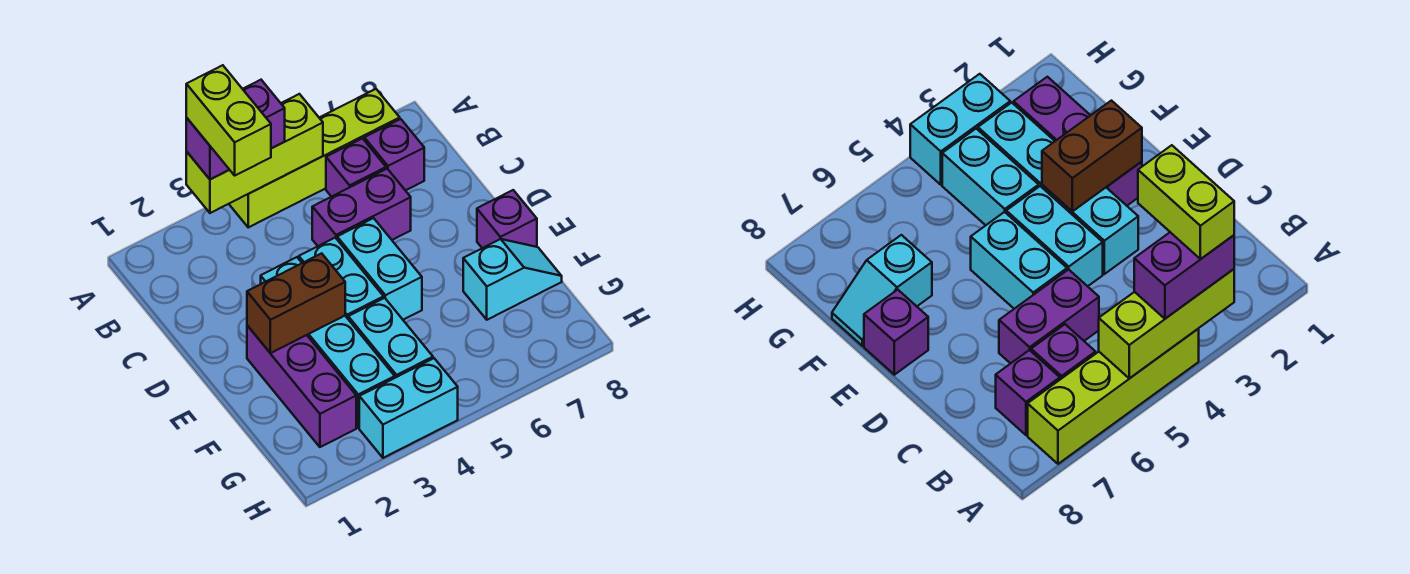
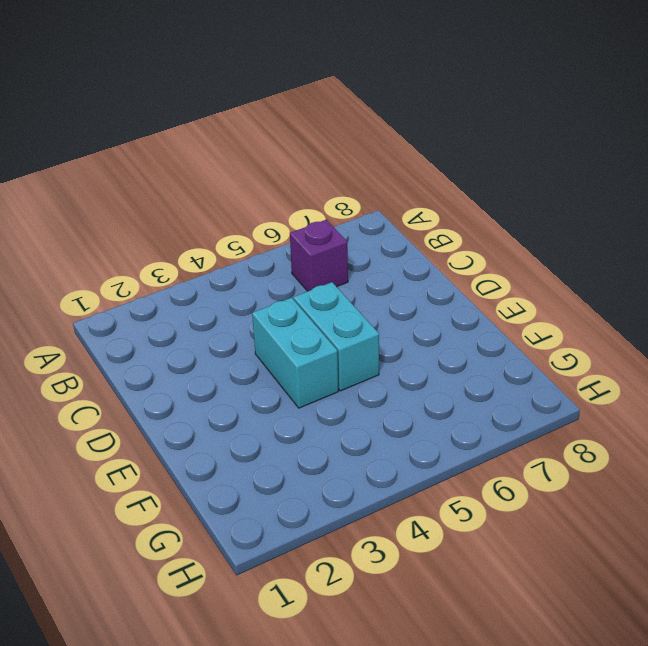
none -> lime brick A4:A7 level 1
none -> purple brick B7 level 1
none -> purple brick C5:C6 level 1

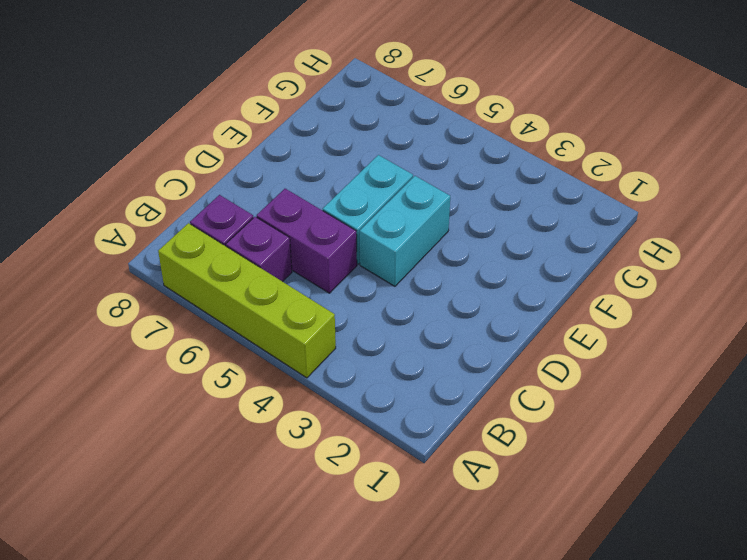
none -> cyan brick D3:G3 level 1
none -> purple brick E2:G2 level 1
none -> purple brick E8 level 1

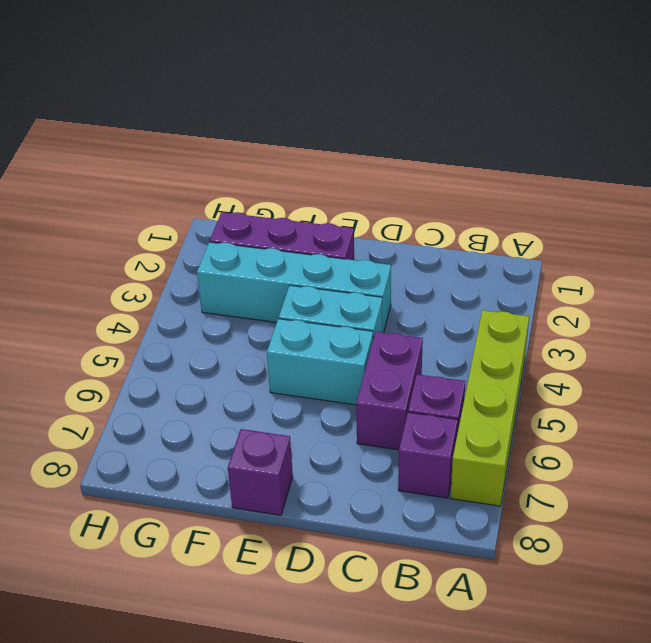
none -> cyan brick F4:G4 level 1
none -> cyan slope F7:F8 level 1 top 7
none -> cyan brick H3:H4 level 1

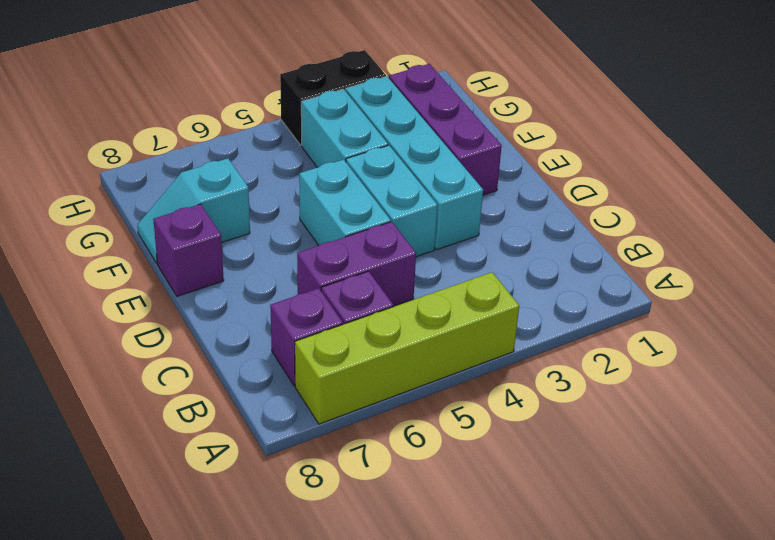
black brick H3:H4 level 1 -> cyan brick H3:H4 level 1
none -> lime brick A3:A5 level 2
none -> brown brick E2:E3 level 2
none -> purple brick A3:A4 level 3

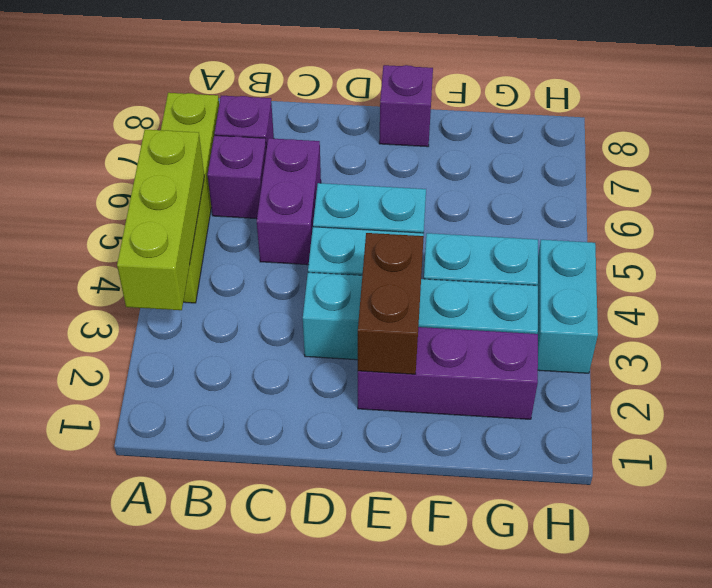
none -> cyan slope F7:F8 level 1 top 7
none -> purple brick A3:A4 level 3
none -> lime brick A3:B3 level 4

